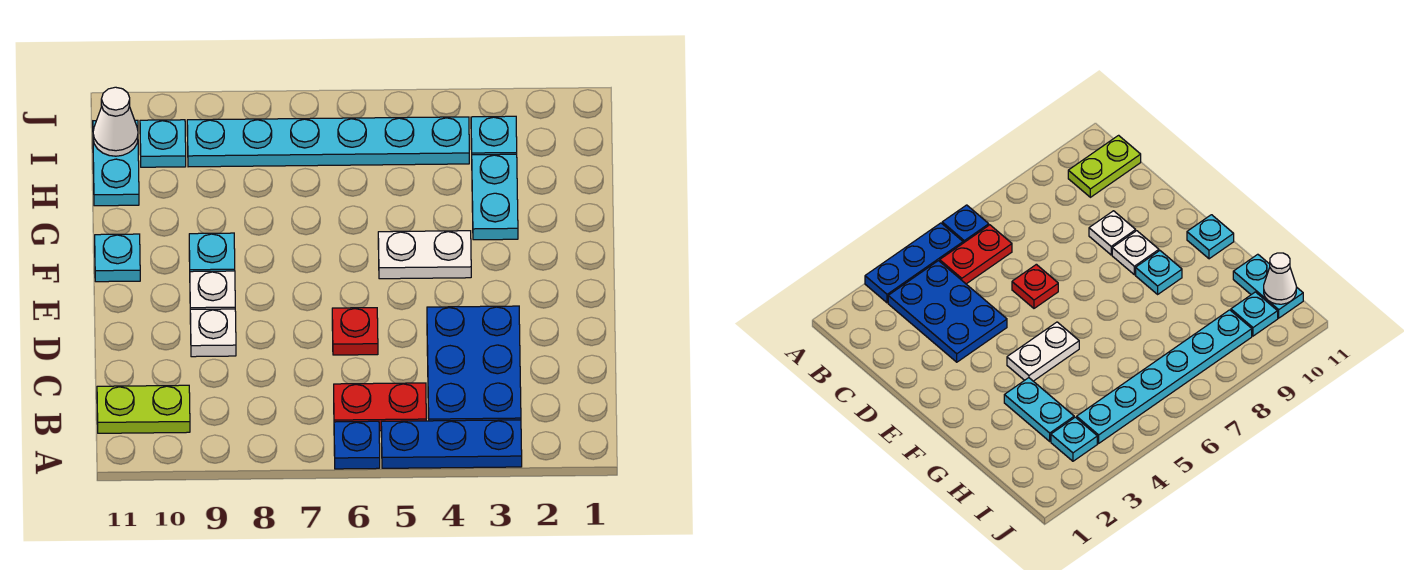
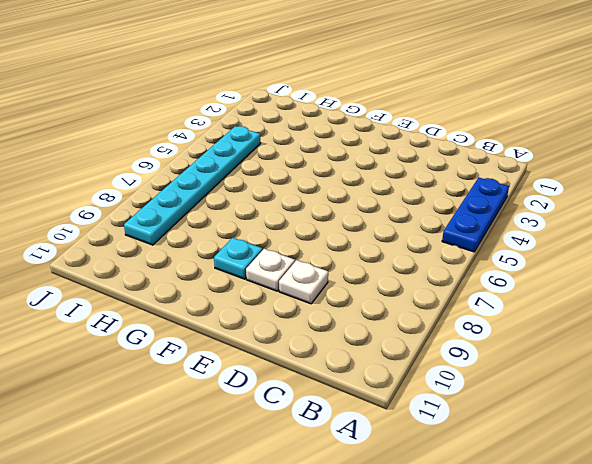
none -> blue plate A6 level 1
none -> blue plate B3:D4 level 1
none -> red plate B5:B6 level 1

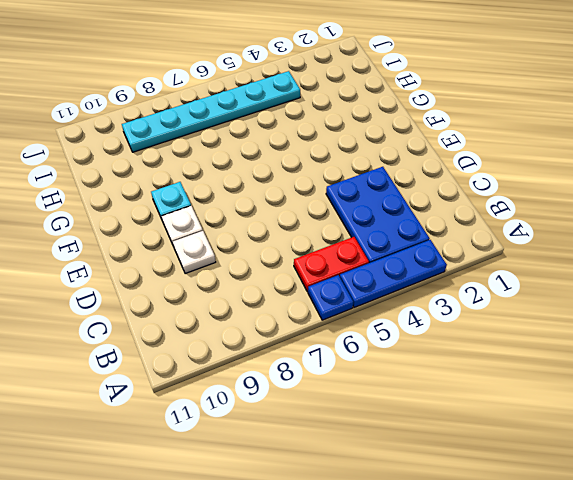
none -> lime plate B10:B11 level 1
none -> red plate D6 level 1
none -> white plate F4:F5 level 1

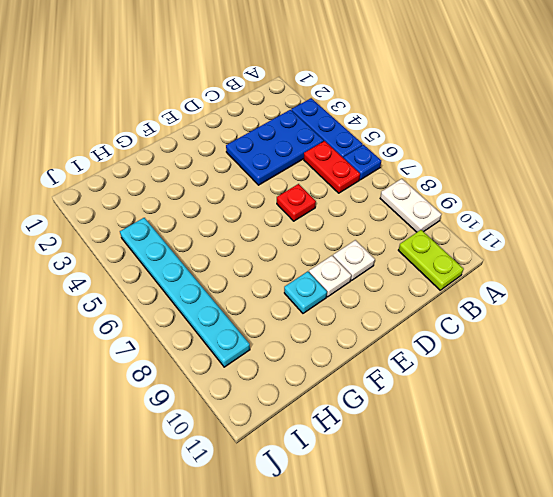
white plate A8:A9 level 1 -> white plate F4:F5 level 1
none -> cyan plate F11 level 1
none -> cyan plate G3:H3 level 1
none -> cyan plate H11:I11 level 1

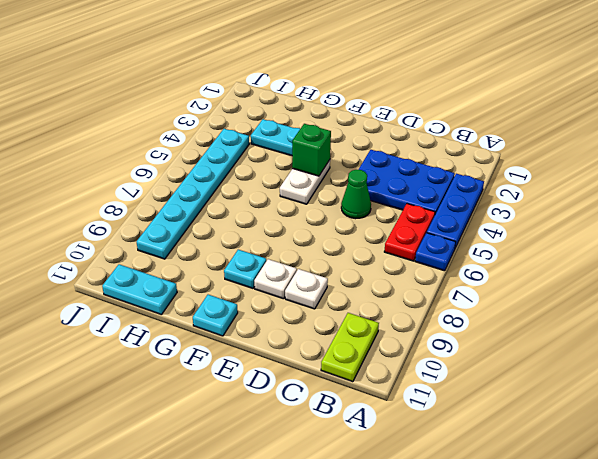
green cone D5 level 1 -> none
green brick F4 level 2 -> none
none -> red plate D6 level 1
none -> cyan plate I3 level 1
none -> cyan plate I10 level 1

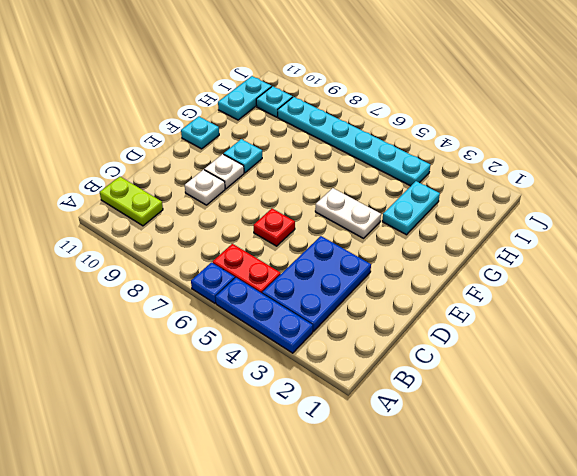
none -> cyan plate I3 level 1
none -> white cone I11 level 2

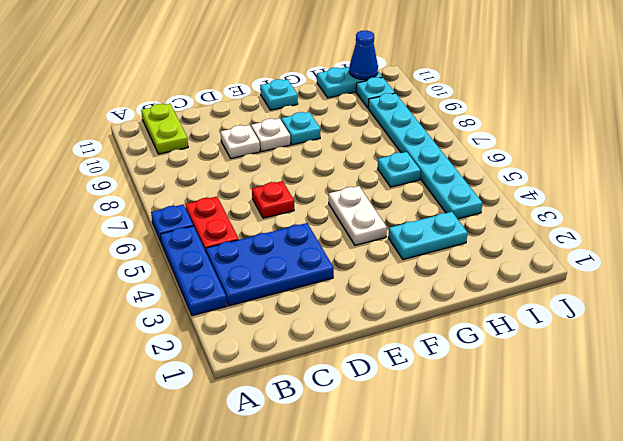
cyan plate H6 level 1 -> cyan plate I3 level 1
blue cone I11 level 2 -> white cone I11 level 2

